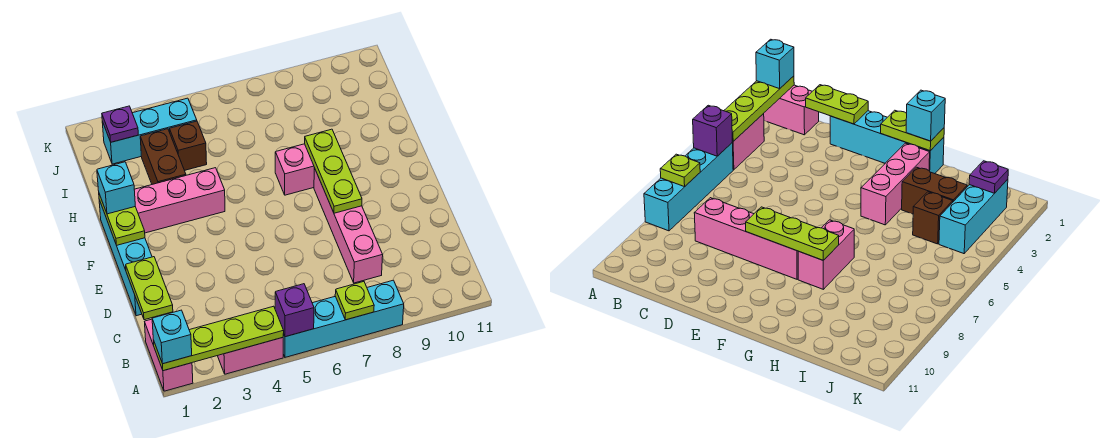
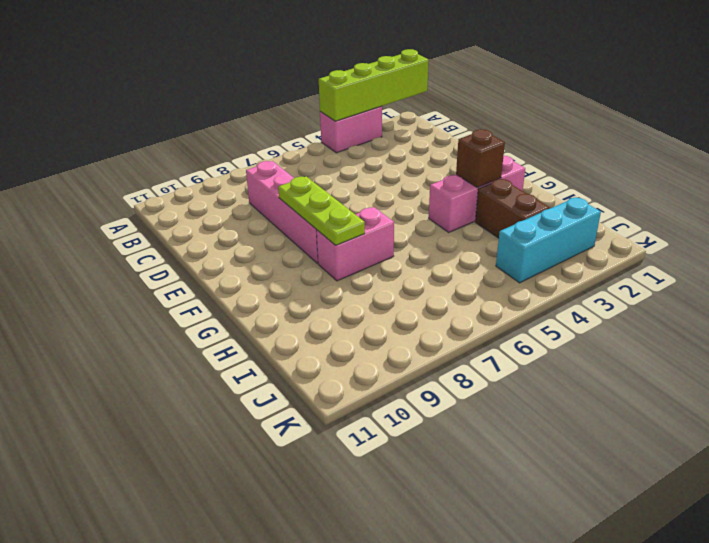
lime brick A1:A4 level 2 -> lime plate A1:A4 level 2
brown brick G3 level 2 -> brown brick I4 level 1
none -> pink brick A1:B1 level 1
none -> cyan brick A5:A8 level 1
none -> cyan brick D1:G1 level 1

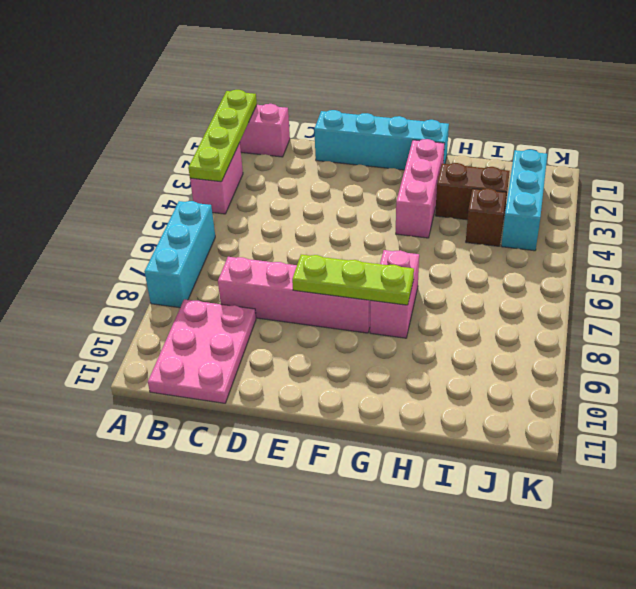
cyan brick A6:A8 level 1 -> cyan brick A5:A8 level 1
pink plate B9:C11 level 1 -> none
none -> purple brick A5 level 2
none -> lime plate A7 level 2
none -> lime plate C1:D1 level 2

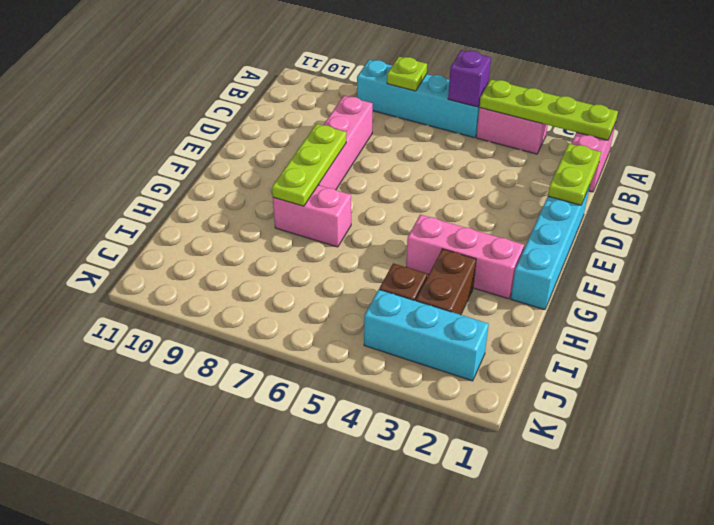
none -> lime plate F1:G1 level 2
none -> purple plate J2 level 2
none -> cyan brick A1 level 3

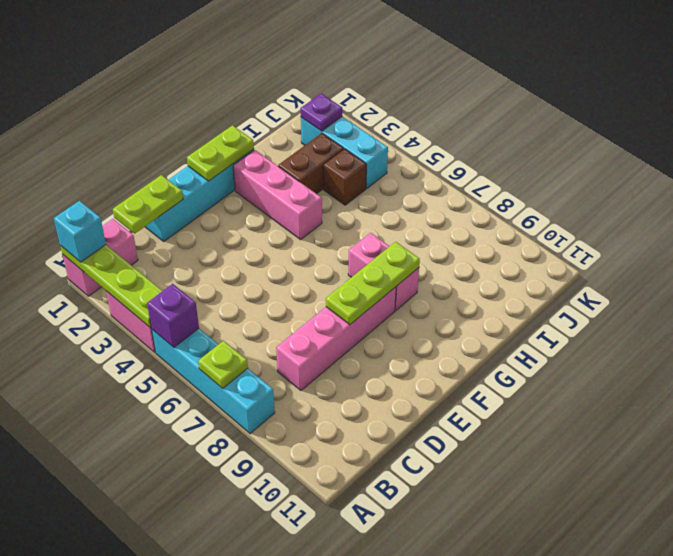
none -> cyan brick G1 level 3

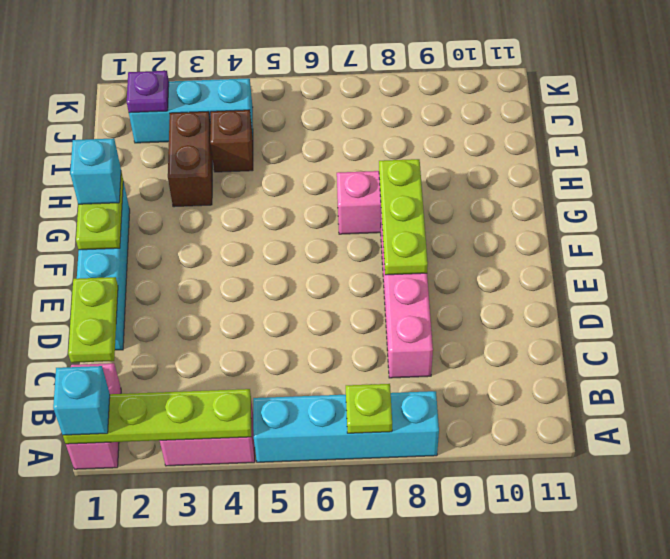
none -> pink brick G2:G4 level 1
none -> purple brick A5 level 2

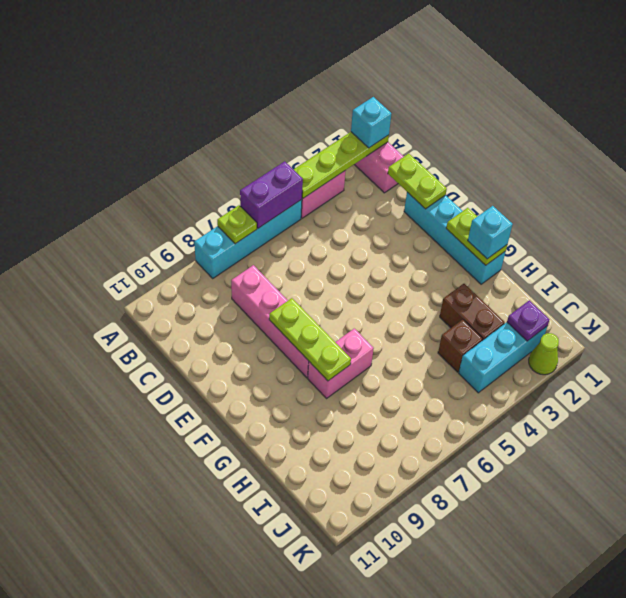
purple brick A5:A6 level 2 -> purple brick A5 level 2
lime cone K2 level 1 -> none
none -> pink brick G2:G4 level 1

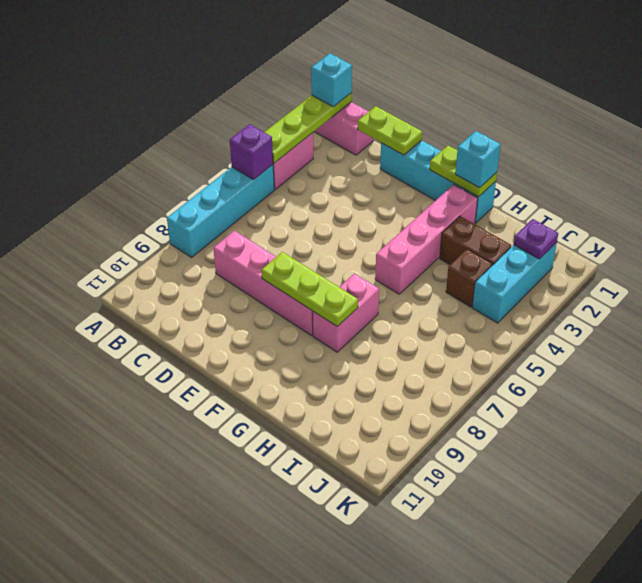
pink brick G2:G5 level 1 -> pink brick G2:G4 level 1
none -> lime plate A7 level 2

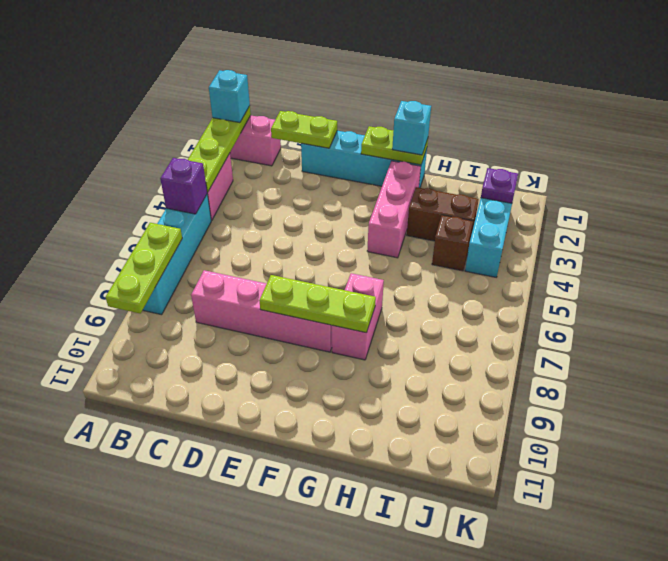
lime plate A7:A9 level 2 -> lime plate A7 level 2

